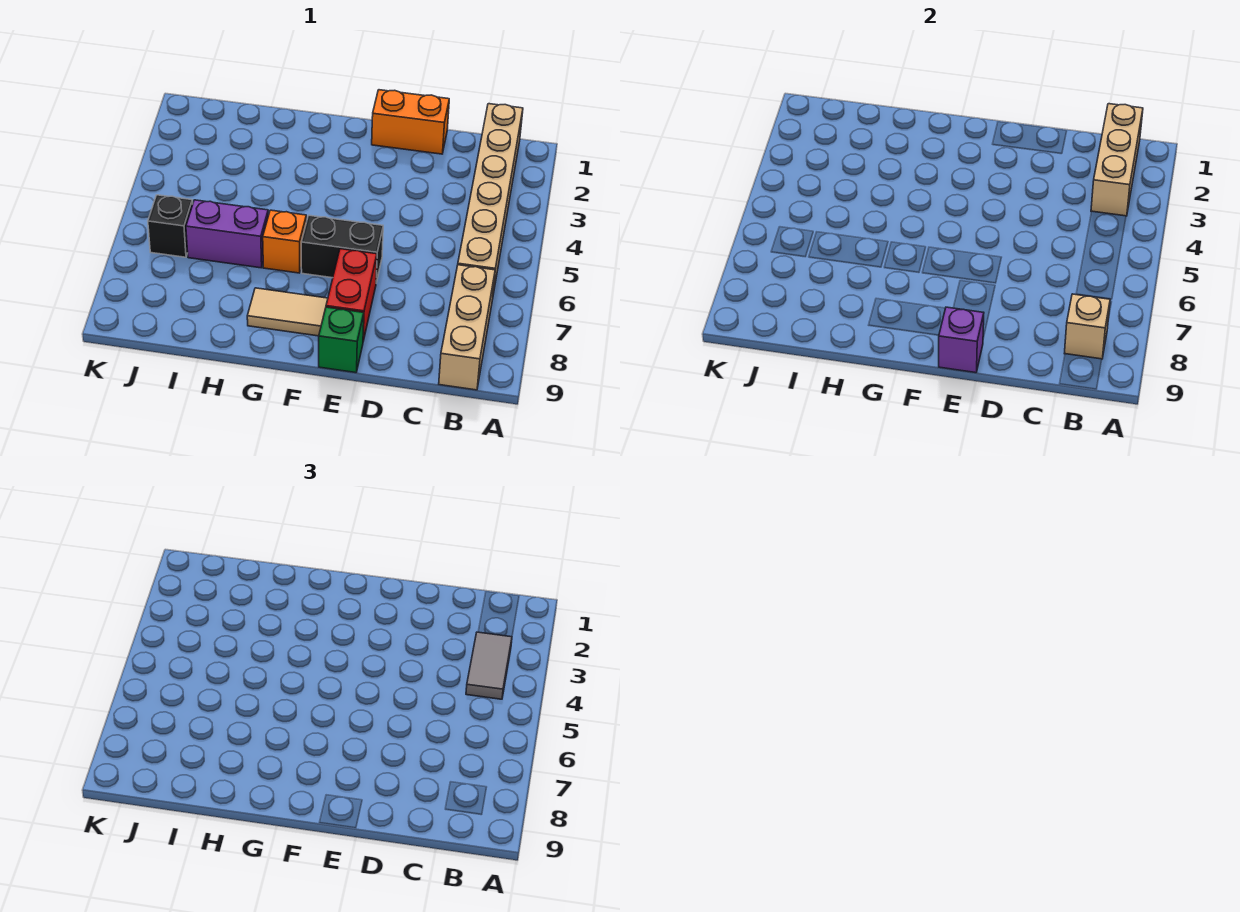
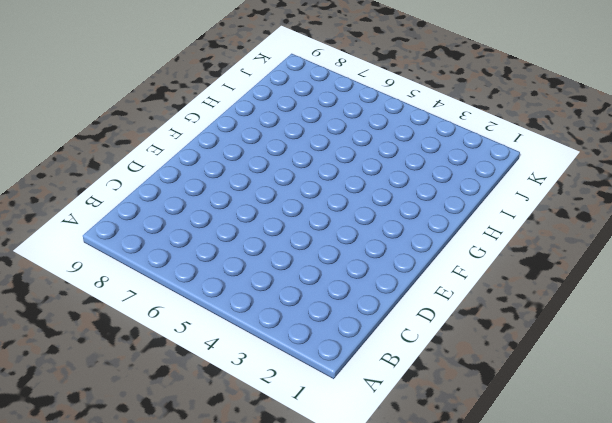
none -> tan brick B1:B6 level 1
none -> tan brick B7:B9 level 1
none -> orange brick D1:E1 level 1

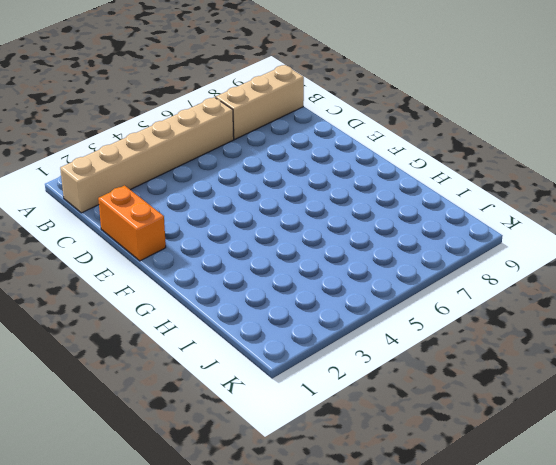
none -> black brick E6:F6 level 1
none -> red brick E7:E8 level 1
none -> green brick E9 level 1

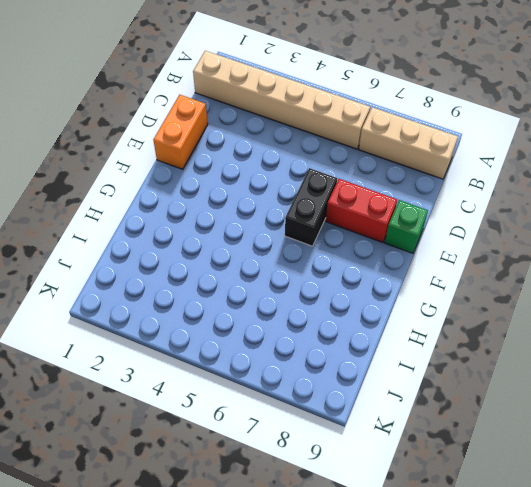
none -> tan tile F8:G8 level 1
none -> orange brick G6 level 1
none -> purple brick H6:I6 level 1

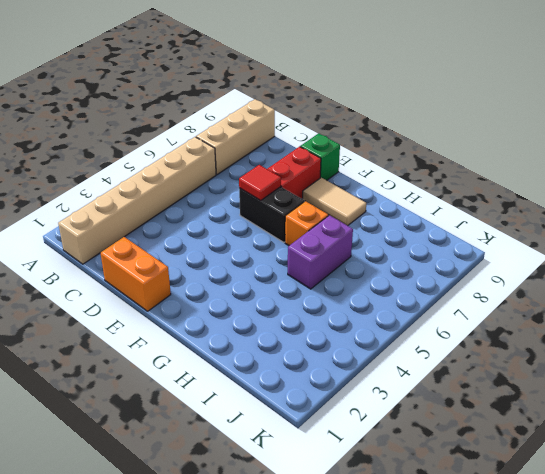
red tile E6 level 2 -> none
purple brick H5:H6 level 1 -> purple brick H6:I6 level 1
none -> black brick J6 level 1
none -> tan brick B1:B3 level 2
none -> tan brick B8 level 2

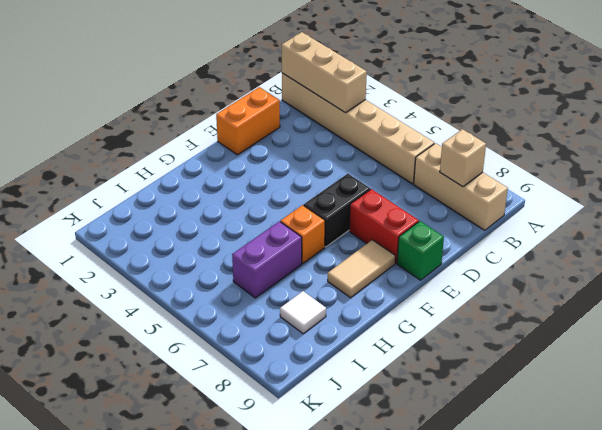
white tile I8 level 1 -> none
none -> black brick J6 level 1
none -> purple brick E9 level 2
none -> grey tile B3:B4 level 3

